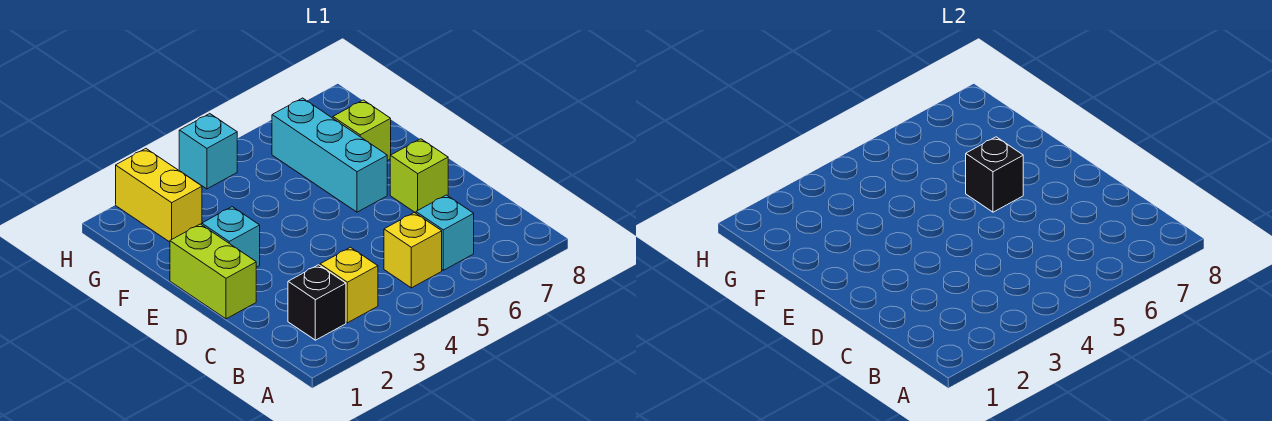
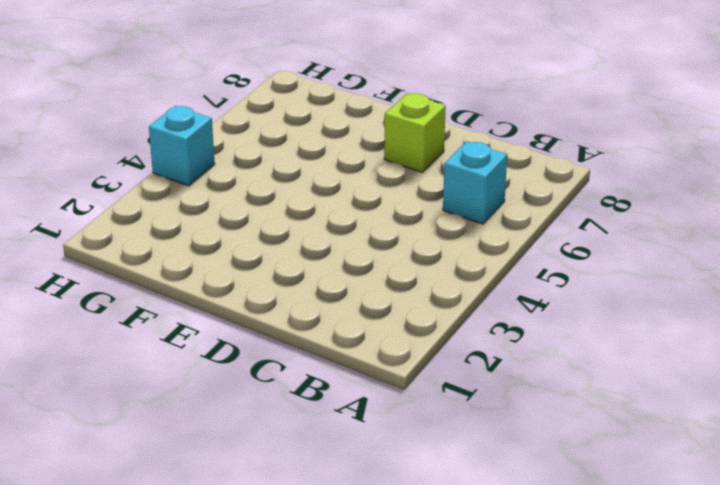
none -> black brick B2 level 1
none -> yellow brick B3 level 1
none -> yellow brick B5 level 1

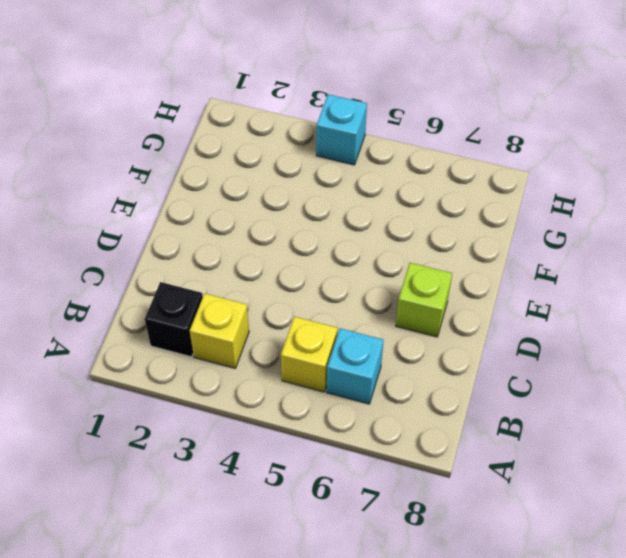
none -> lime brick D1:E1 level 1
none -> cyan brick E2 level 1
none -> cyan brick E6:G6 level 1

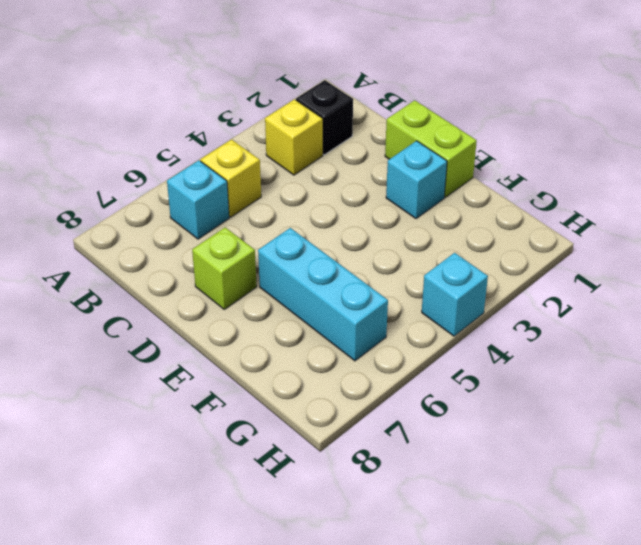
none -> lime brick F7 level 1
none -> yellow brick G2:H2 level 1
none -> black brick E6 level 2

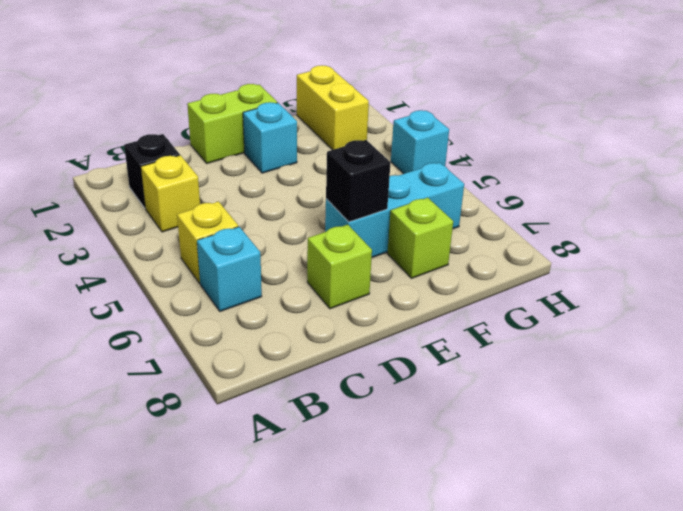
yellow brick G1:G2 level 1 -> yellow brick G2:H2 level 1

